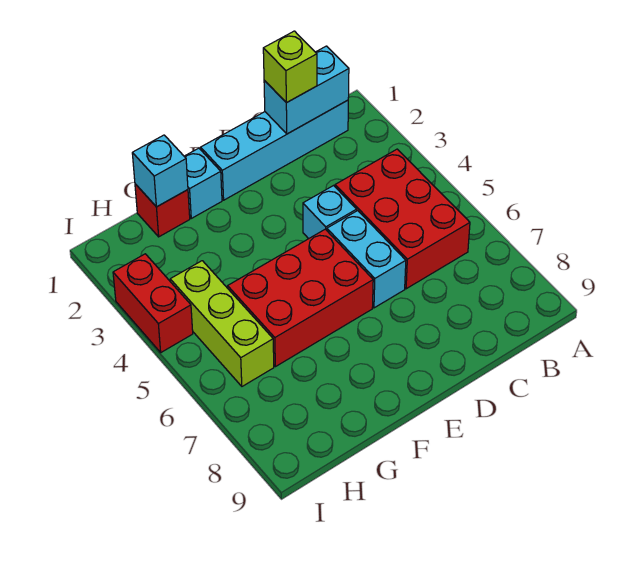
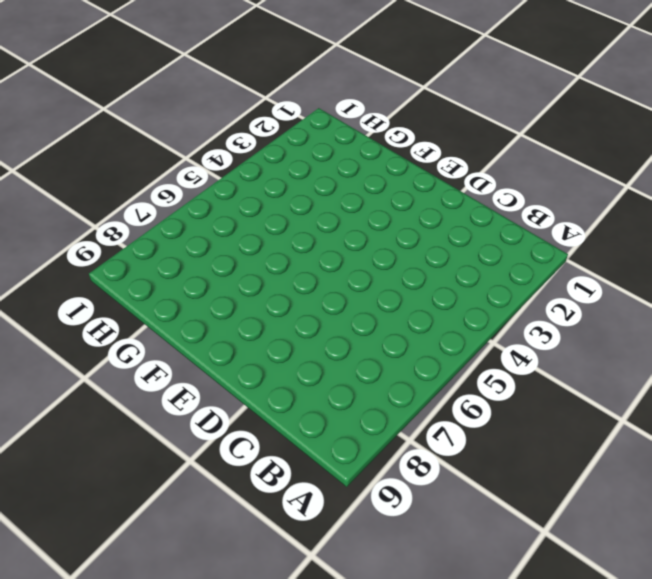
none -> cyan brick B1:E1 level 1
none -> red brick B4:C6 level 1
none -> cyan brick D4 level 1

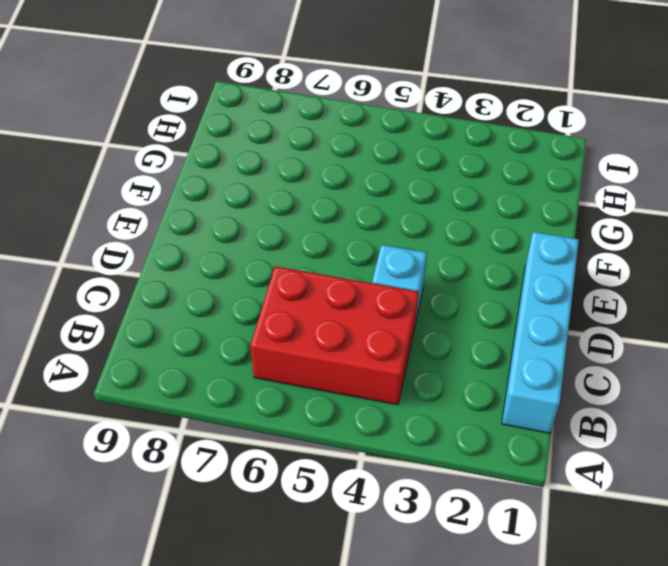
none -> cyan brick D5:D6 level 1
none -> red brick E5:G6 level 1
none -> cyan brick F1 level 1

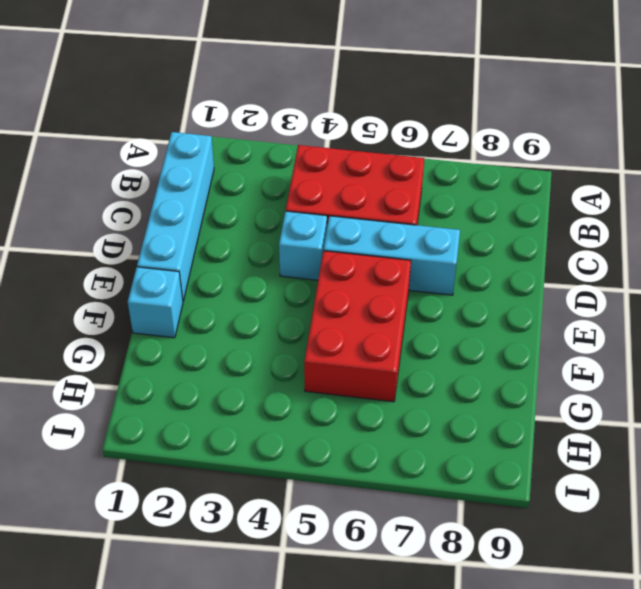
cyan brick D5:D7 level 1 -> cyan brick D5:D6 level 1
none -> red brick G1 level 1
none -> lime brick H4:H6 level 1
none -> red brick I3:I4 level 1

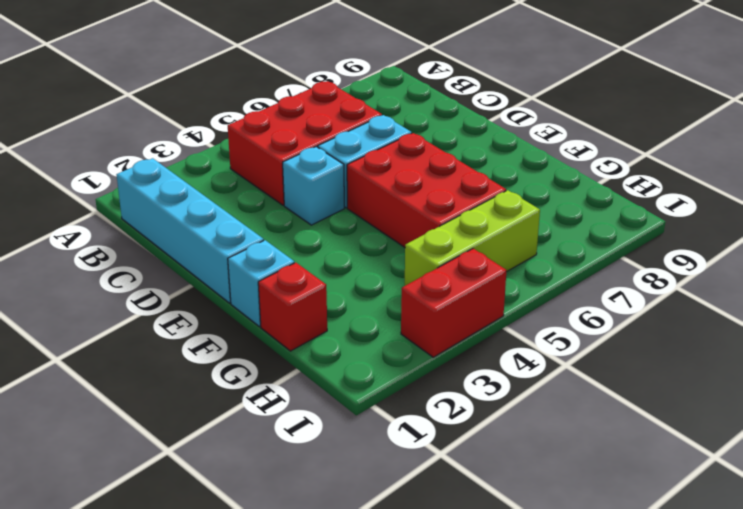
none -> cyan brick B1:C1 level 2
none -> cyan brick G1 level 2
none -> lime brick C1 level 3

